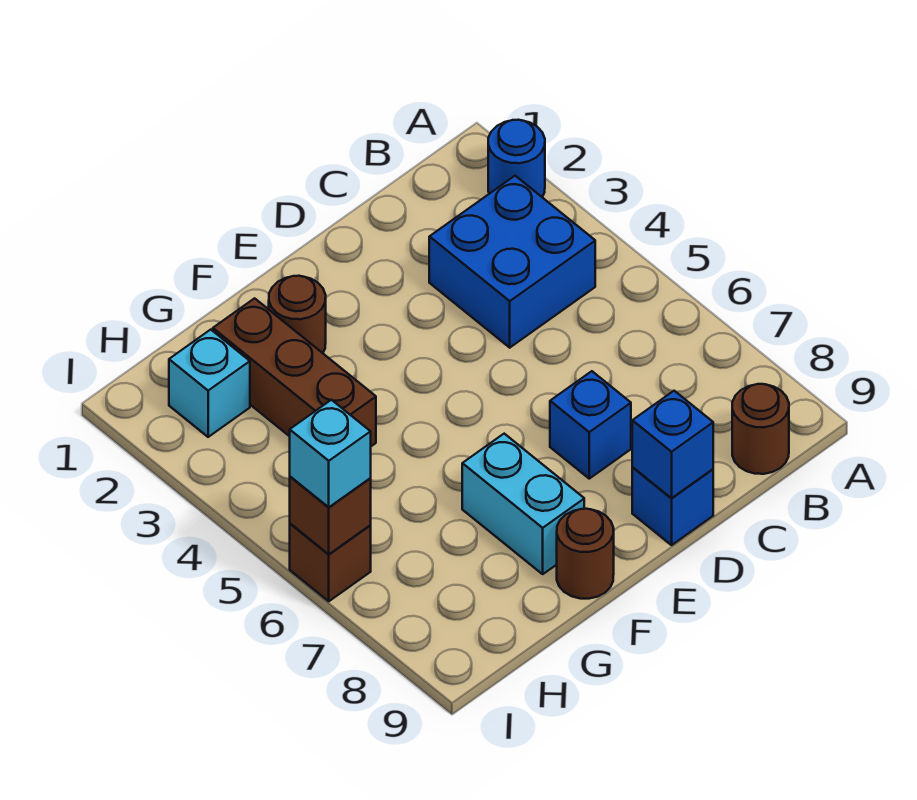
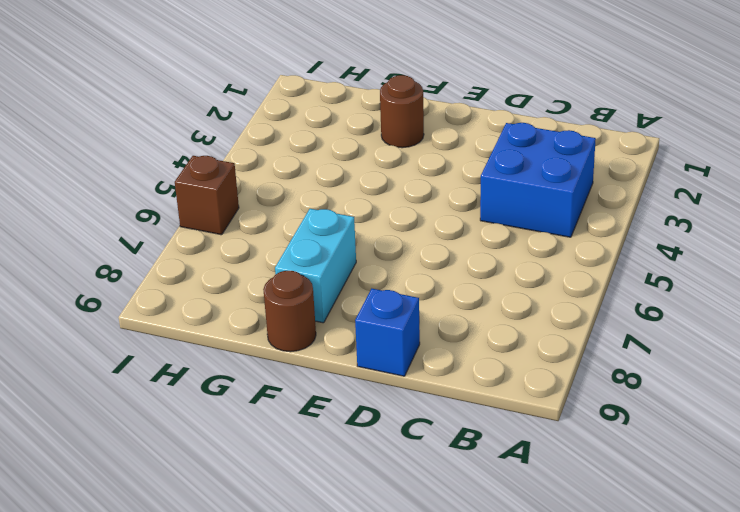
none -> blue round brick A2 level 1
none -> brown round brick B9 level 1
none -> blue brick D7 level 1

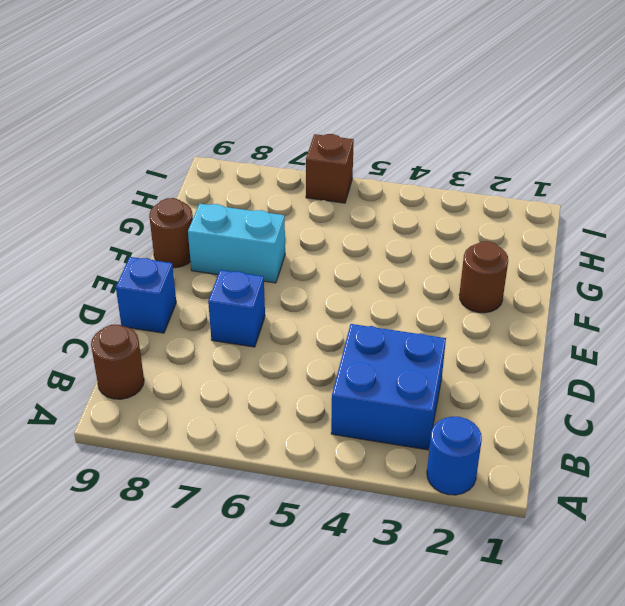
none -> brown brick G2:G4 level 1
none -> cyan brick H2 level 1
none -> blue brick D9 level 2

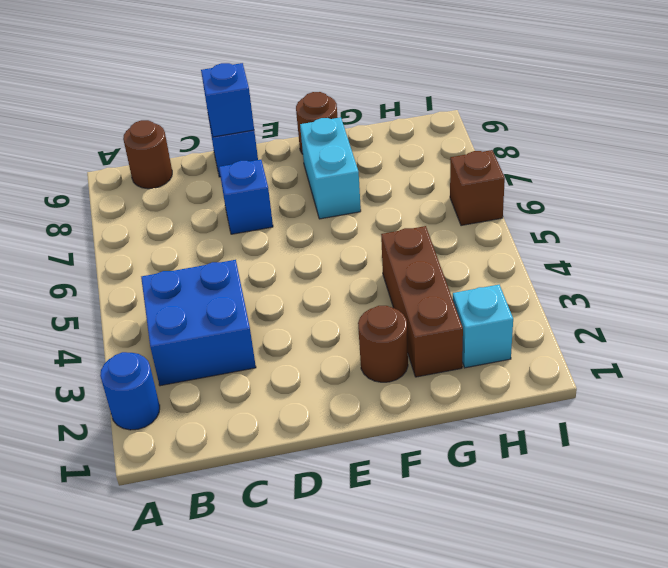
none -> brown brick I6 level 2
none -> cyan brick I6 level 3

